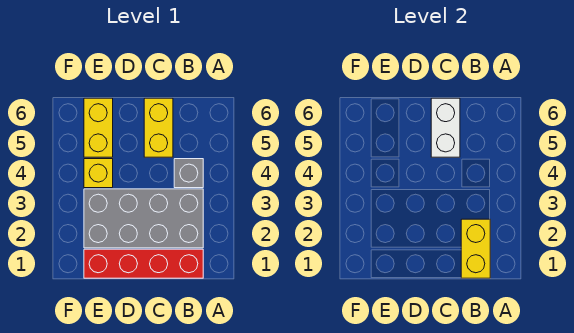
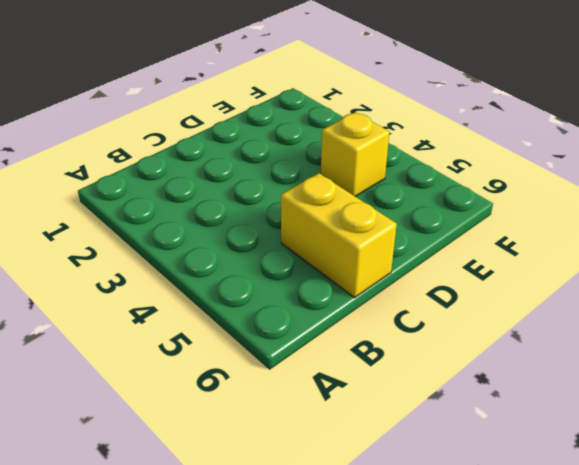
none -> red brick B1:E1 level 1
none -> grey brick B2:E3 level 1

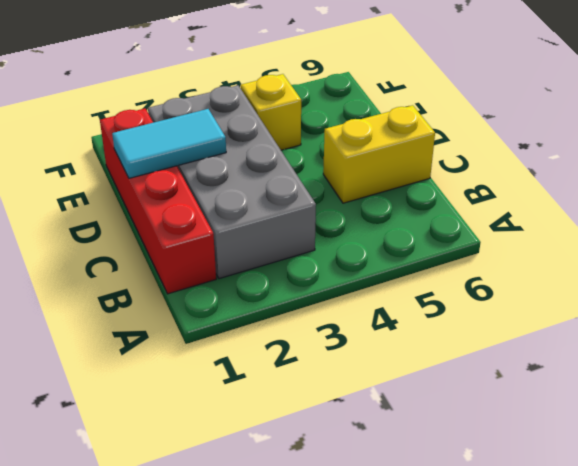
cyan tile D1:D2 level 2 -> none
none -> grey brick B4 level 1
none -> yellow brick E5:E6 level 1

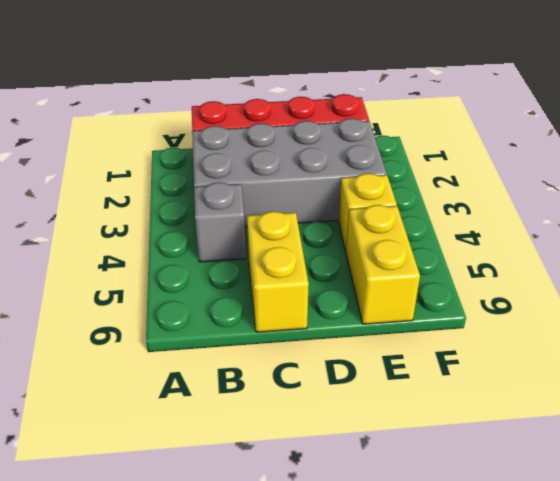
none -> yellow brick B1:B2 level 2
none -> white brick C5:C6 level 2

